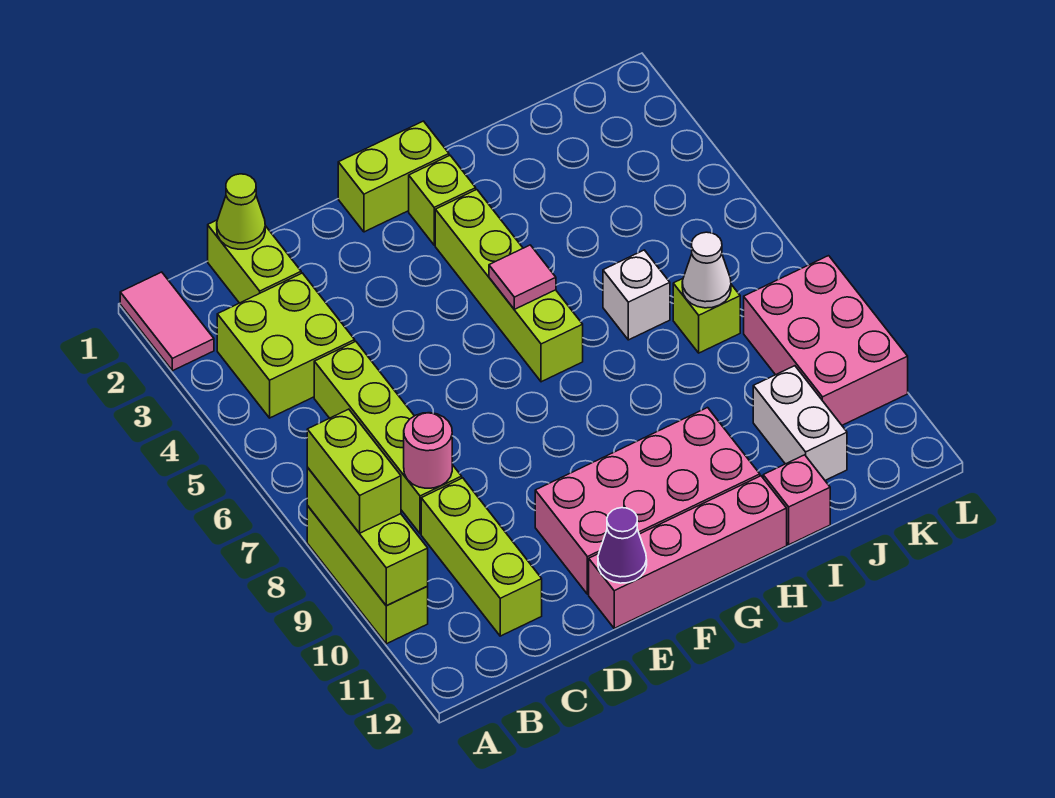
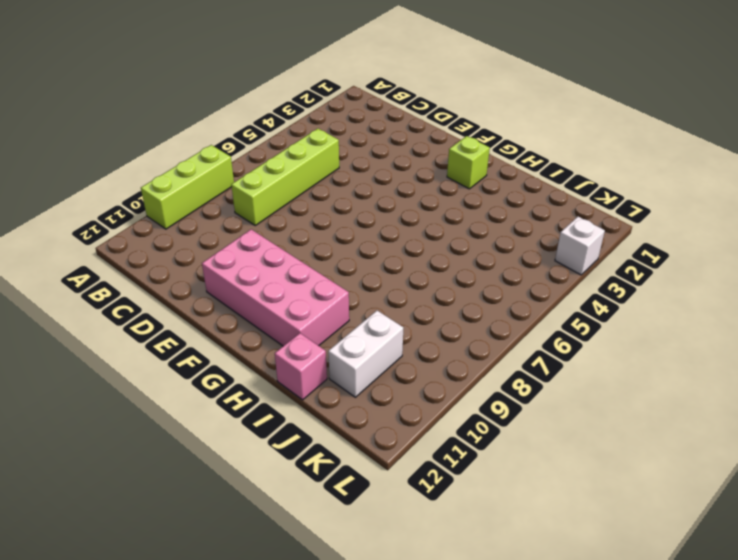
white brick L3 level 1 -> white brick I6 level 1
none -> pink tile A1:A2 level 1
none -> lime brick B3:C4 level 1
none -> lime brick C1:C2 level 1

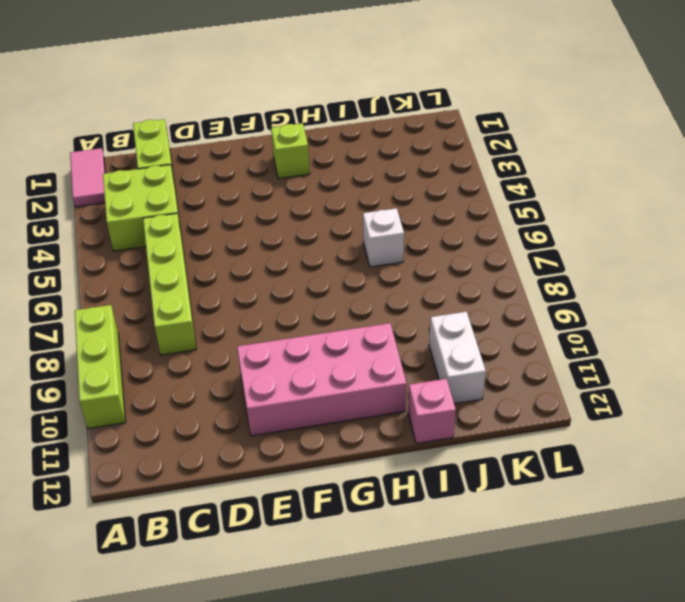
none -> lime brick C9:C11 level 1
none -> pink brick E12:H12 level 1
none -> lime brick F1:G1 level 1

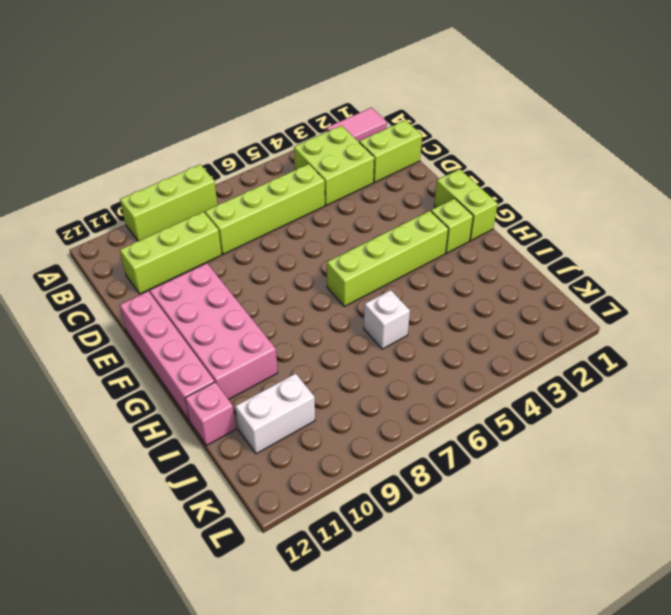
none -> lime brick J7 level 1
none -> pink brick K8:L10 level 1
none -> lime brick A8:A10 level 2

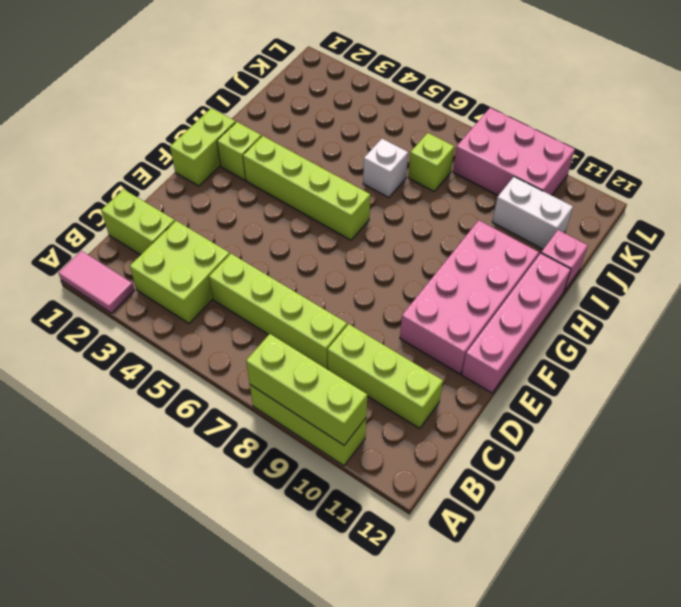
none -> lime cone C1 level 2
none -> pink round brick C8 level 2
none -> purple cone E12 level 2

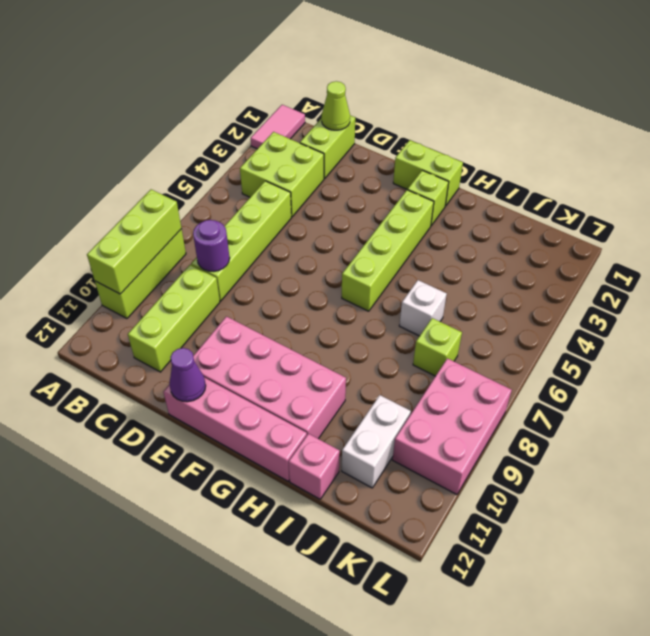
purple round brick C8 level 2 -> pink round brick C8 level 2
none -> pink tile G5 level 2
none -> white cone J7 level 2
none -> lime brick A8:A9 level 3

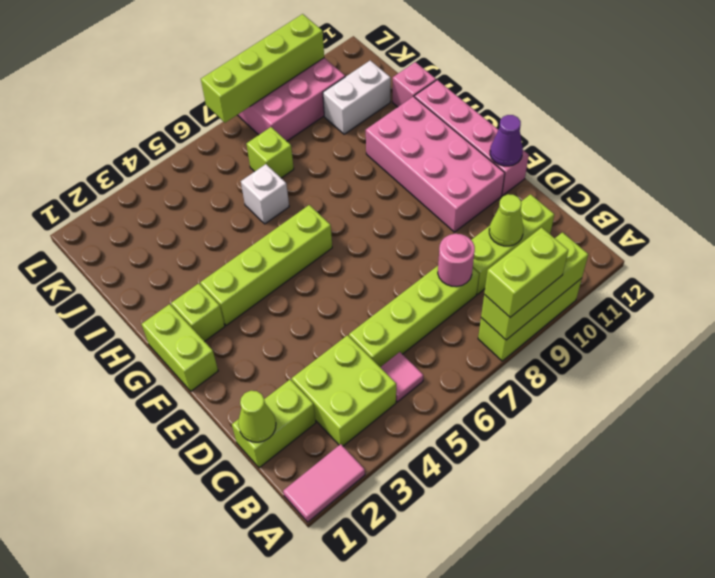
pink tile B5 level 1 -> pink tile G5 level 2
lime cone C10 level 2 -> none
lime brick L7:L10 level 2 -> none
none -> white cone J7 level 2

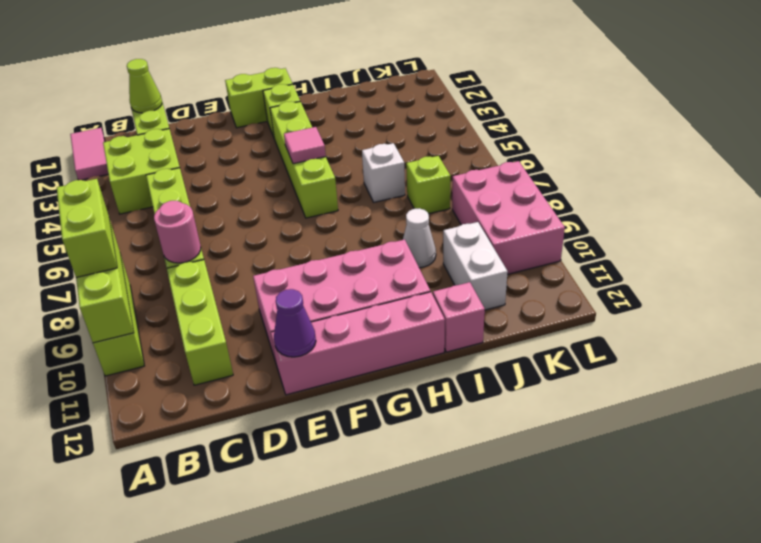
white cone I9 level 1 -> white cone J7 level 2

